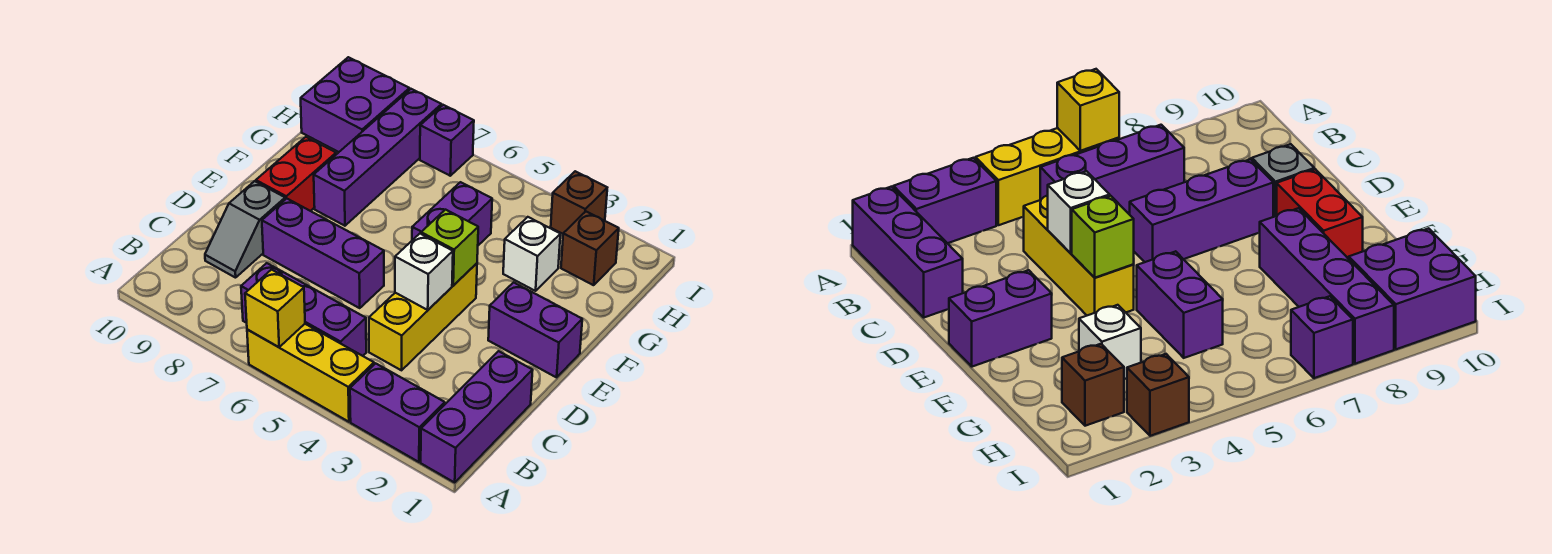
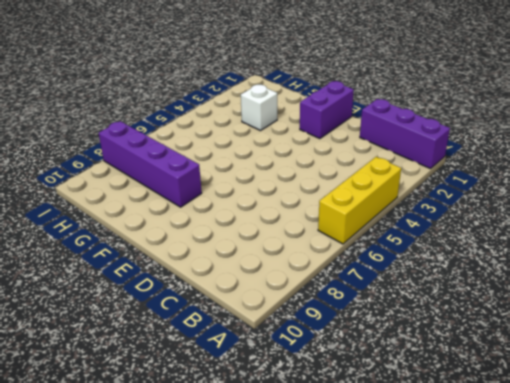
none -> purple brick A2:A3 level 1
none -> purple brick B5:B7 level 1
none -> yellow brick C4:E4 level 1

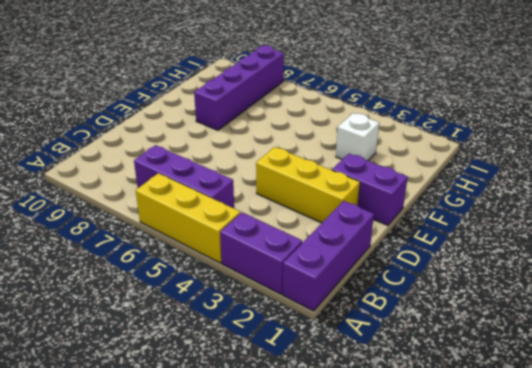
yellow brick D2:D4 level 1 -> yellow brick C4:E4 level 1
none -> grey slope C9:D9 level 1 top D
none -> purple brick D6:D8 level 1
none -> red brick E9:F9 level 1

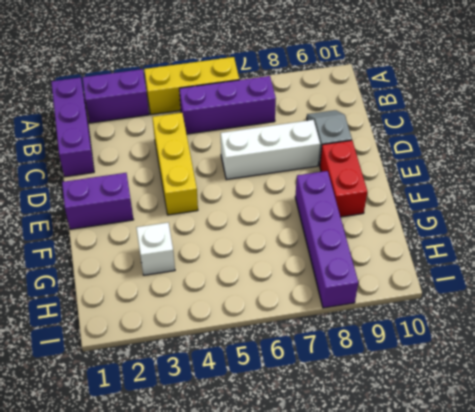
white brick D6:D8 level 1 -> purple brick D6:D8 level 1
none -> purple brick F5:G5 level 1
none -> brown brick H2 level 1
none -> purple brick H9:I10 level 1

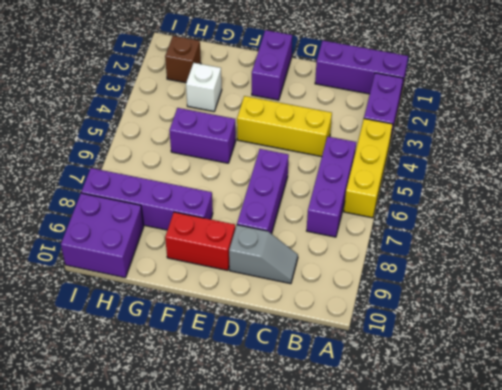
none -> brown brick I3 level 1
none -> purple brick I7 level 1
none -> yellow brick A6 level 2

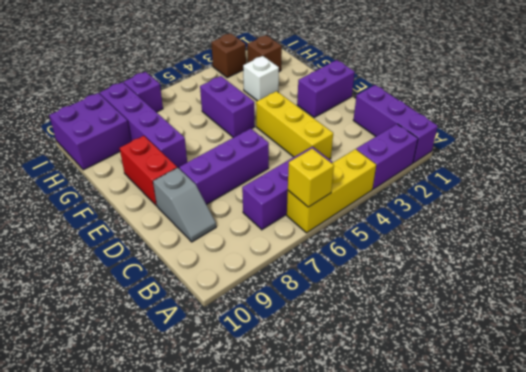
none -> white brick D4 level 2
none -> lime brick E4 level 2

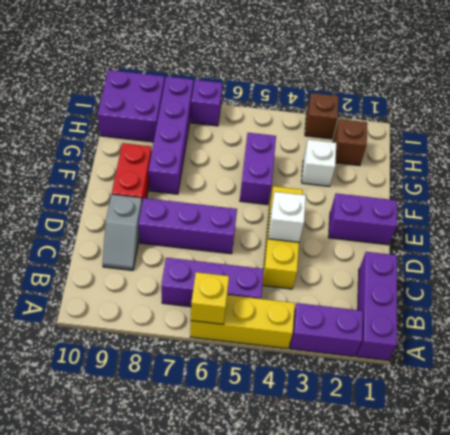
none -> lime brick E4 level 2

